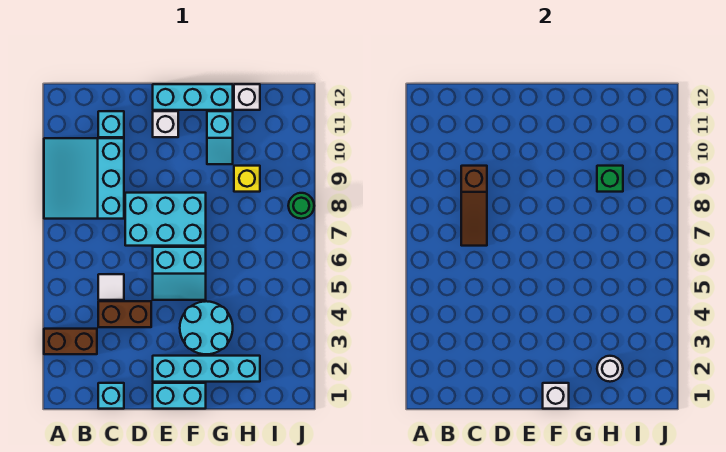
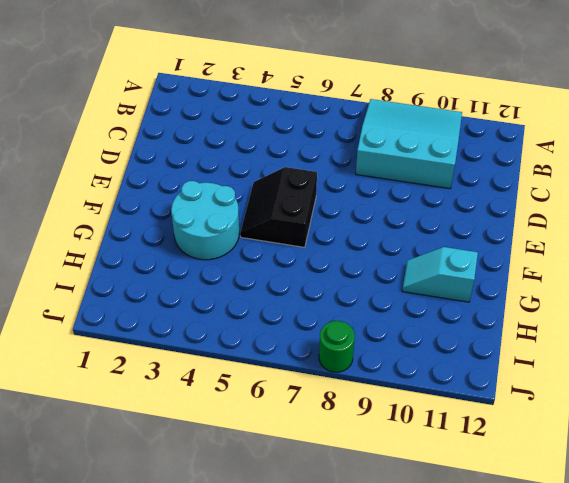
black slope E5:F6 level 1 top 6 -> cyan slope E5:F6 level 1 top 6
none -> brown brick A3:B3 level 1
none -> cyan brick C1 level 1
none -> brown brick C4:D4 level 1

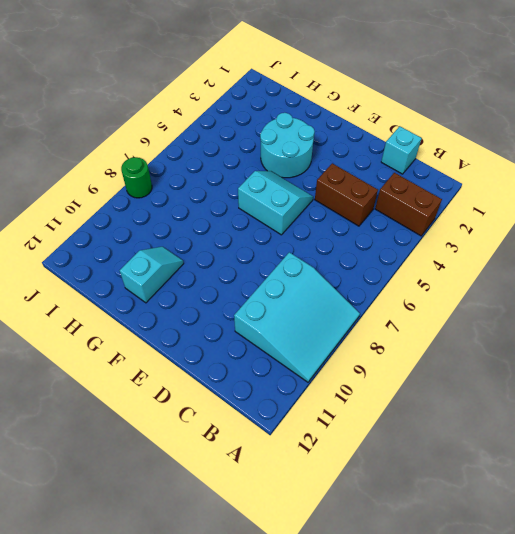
none -> white tile C5 level 1
none -> cyan brick C11 level 1
none -> cyan brick D7:F8 level 1

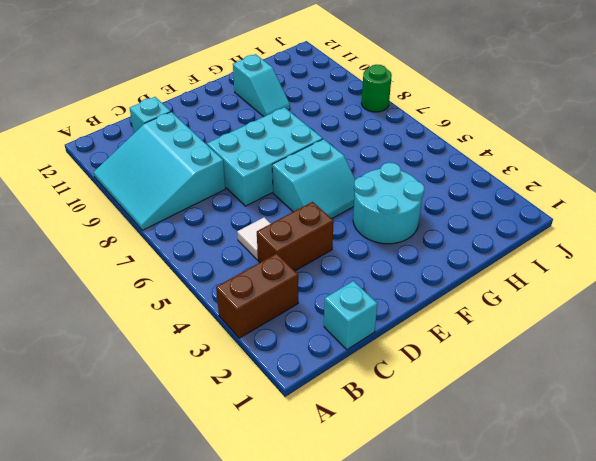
none -> cyan brick E1:F1 level 1
none -> cyan brick E2:H2 level 1
none -> white brick E11 level 1

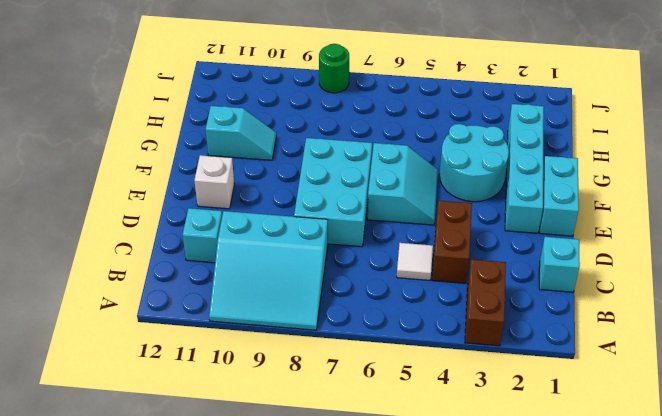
none -> cyan brick E12:G12 level 1
none -> yellow brick H9 level 1
none -> white brick H12 level 1

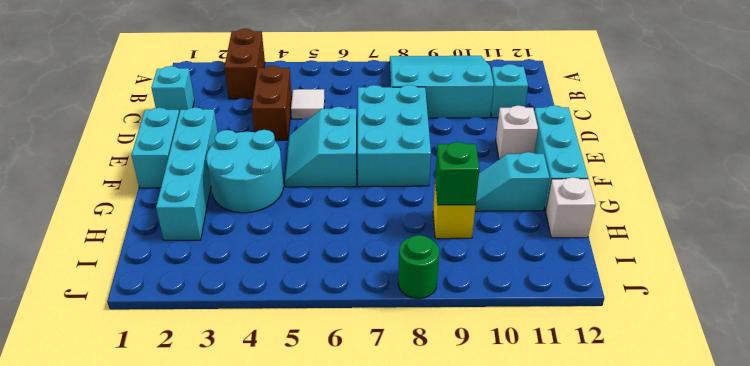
none -> brown slope C7:C9 level 2 top 9
none -> white brick F1 level 2
none -> white round brick H2 level 2

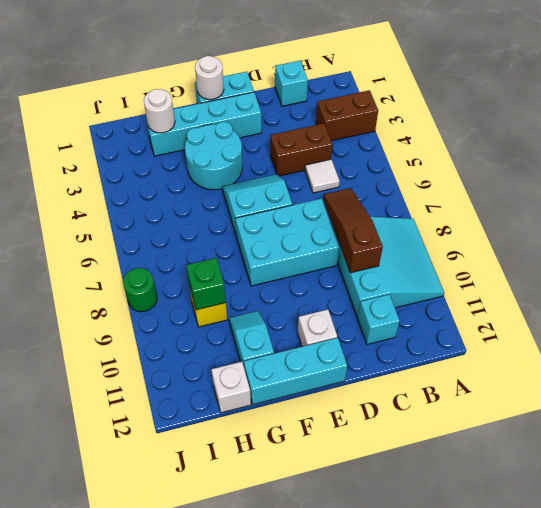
white round brick F1 level 2 -> white brick F1 level 2

